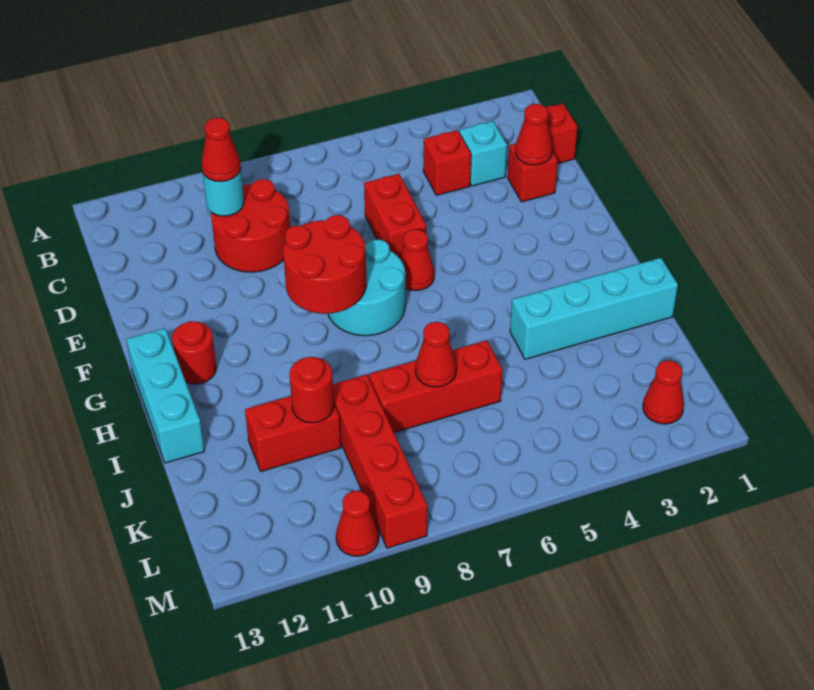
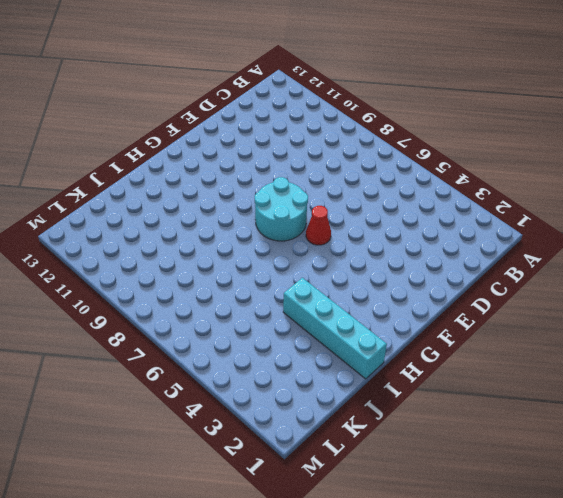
none -> red brick C1 level 1
none -> cyan brick C3 level 1
none -> red brick C4 level 1

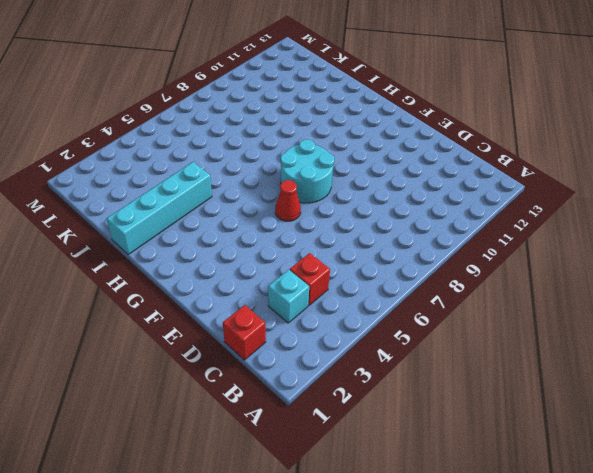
none -> red round brick C9:D10 level 1
none -> red brick D2 level 1
none -> red brick D6:E6 level 1

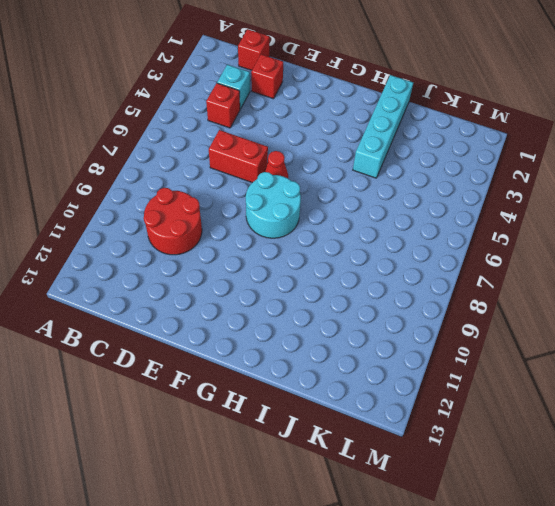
none -> red round brick G12 level 1
none -> cyan brick G13:I13 level 1
none -> red brick J6:J8 level 1

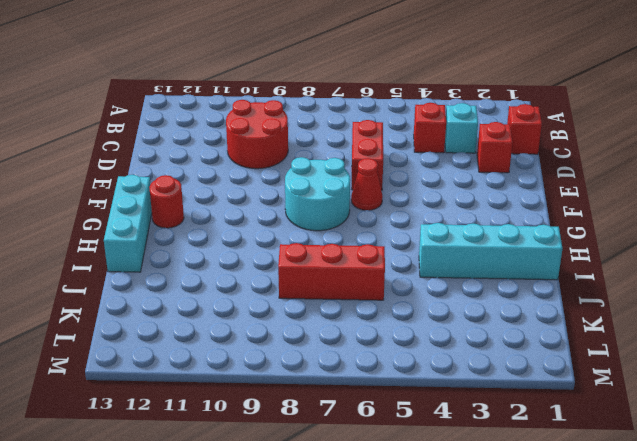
none -> red brick J9:M9 level 1
none -> red brick J10:J11 level 1
none -> red cone L2 level 1

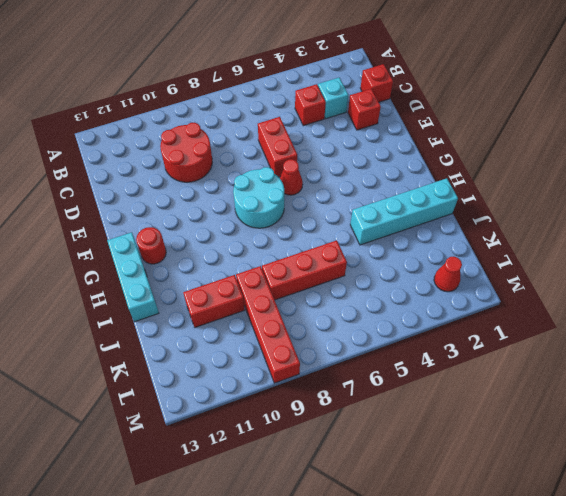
none -> red cone M10 level 1
none -> cyan round brick C10 level 2
none -> red cone D2 level 2

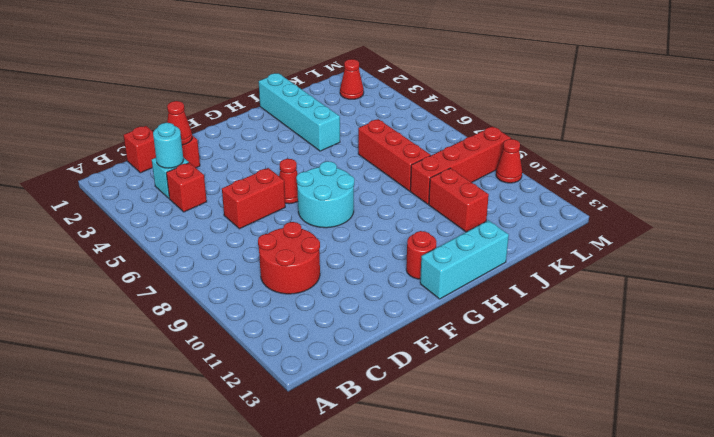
cyan round brick C3 level 2 -> cyan round brick C10 level 2
none -> red round brick F8:G9 level 2
none -> red cone J7 level 2
none -> red round brick J10 level 2

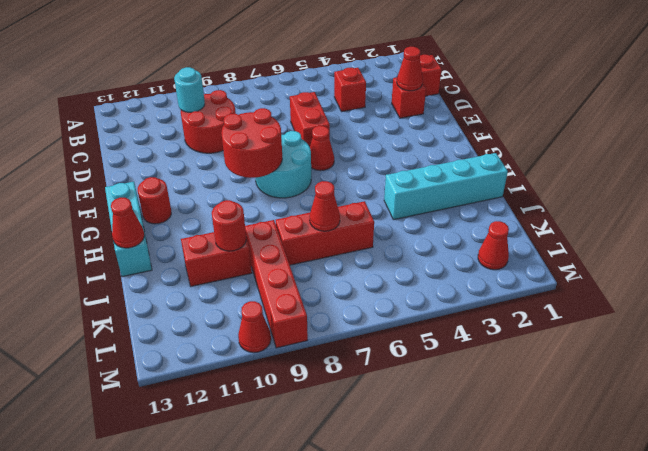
red cone I13 level 2 -> red cone C10 level 3
none -> cyan brick C3 level 1

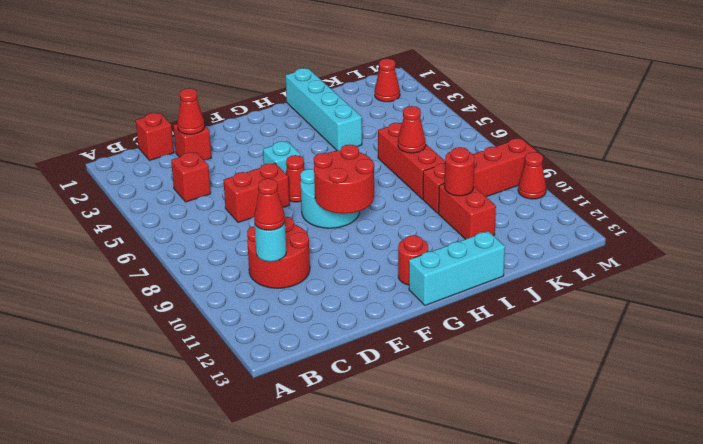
cyan brick F5 level 1 -> cyan brick C3 level 1

